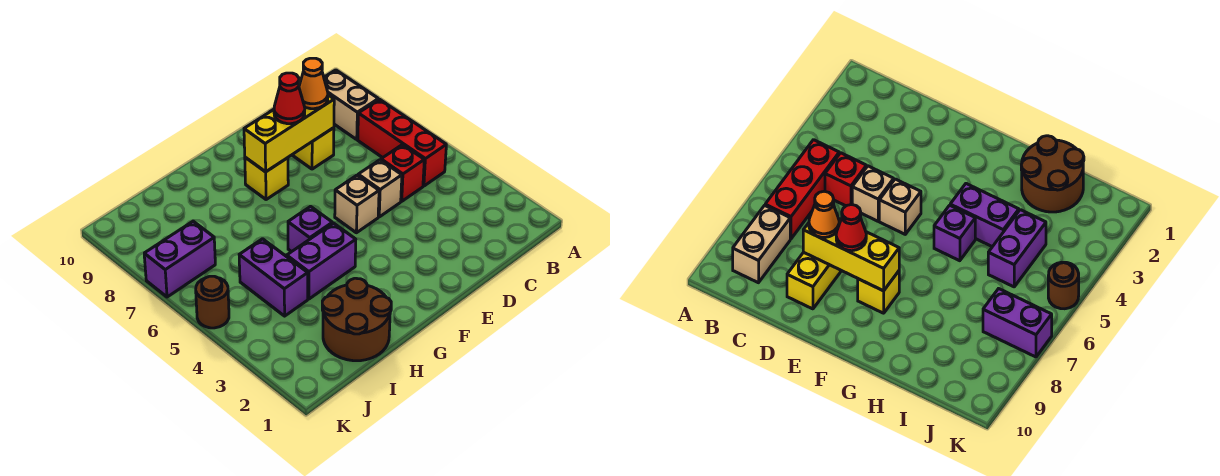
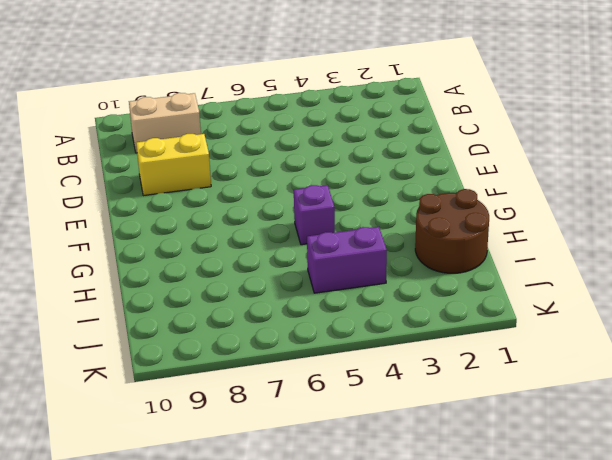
none -> red brick B5:B7 level 1
none -> red brick C5 level 1
none -> tan brick D5 level 1

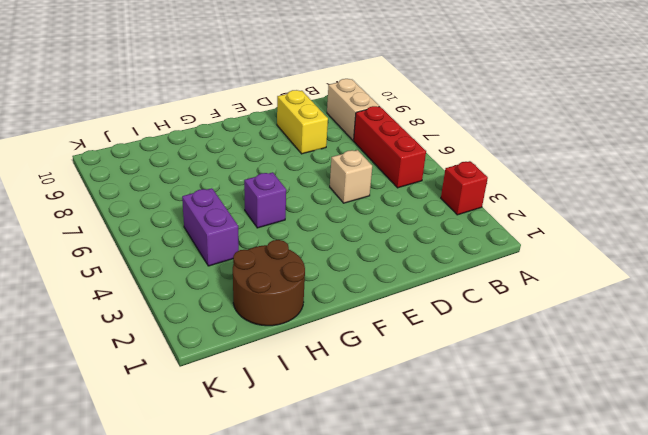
red brick A3 level 1 -> red brick C5 level 1
none -> tan brick E5 level 1
none -> yellow brick F8 level 1
none -> purple brick G4:H4 level 1

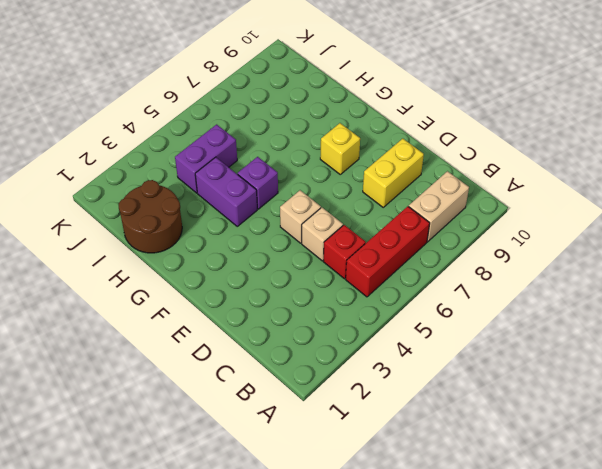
none -> purple brick J7:K7 level 1
none -> brown round brick K5 level 1
none -> yellow brick D8:F8 level 2

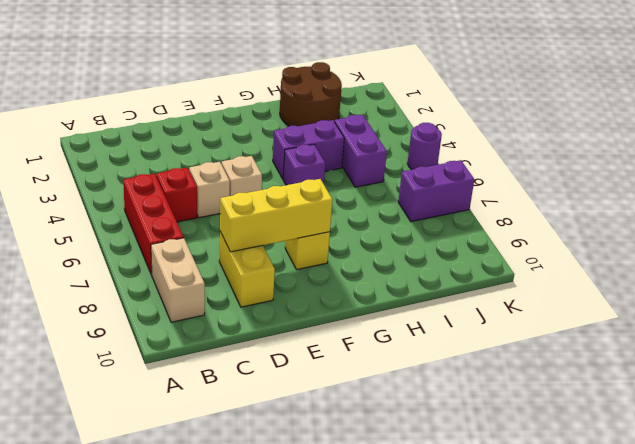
purple round brick K5 level 1 -> brown round brick K5 level 1
none -> orange cone D8 level 3
none -> red cone E8 level 3

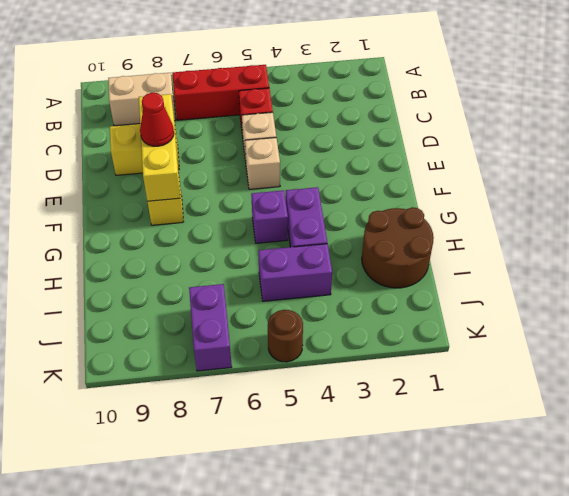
none -> orange cone D8 level 3

